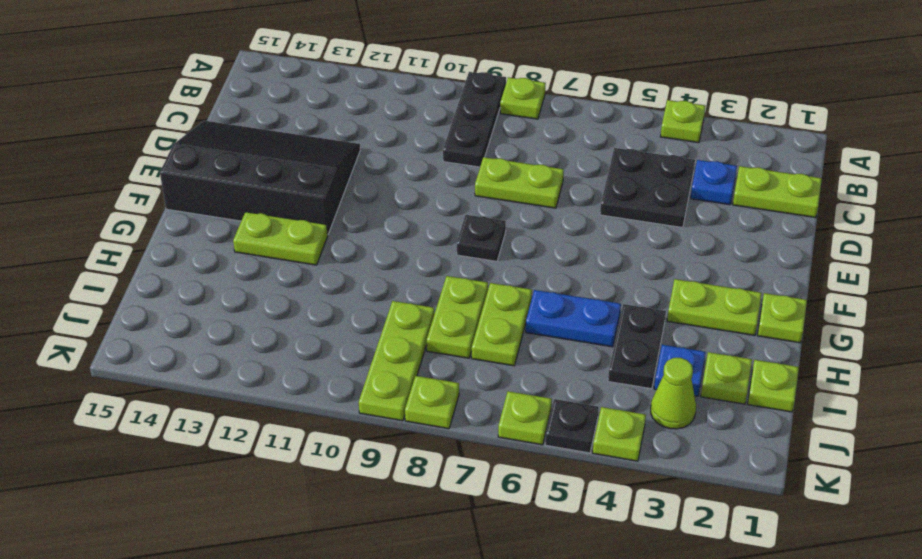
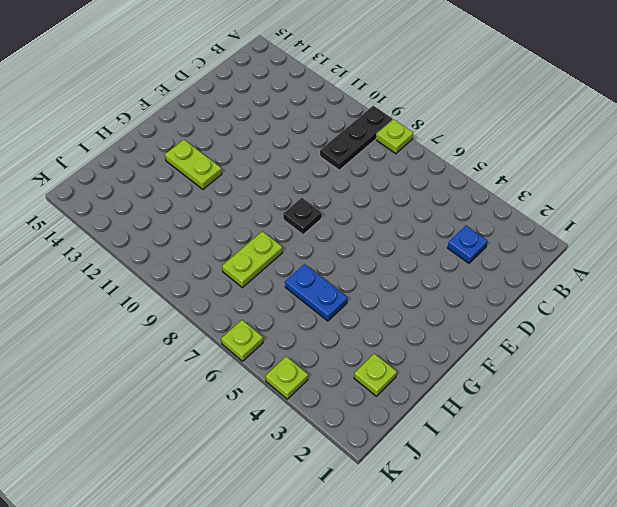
none -> lime plate A4 level 1
none -> lime plate C1:C2 level 1
none -> black plate C4:D5 level 1

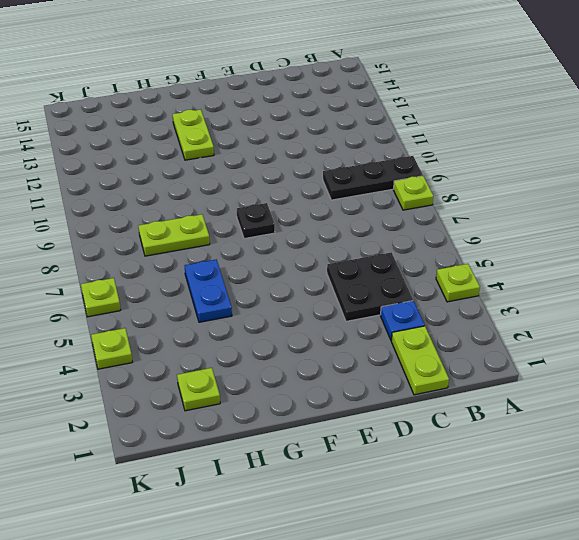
none -> lime plate D7:D8 level 1
none -> black slope D12:F15 level 1 top F
none -> lime plate G1 level 1

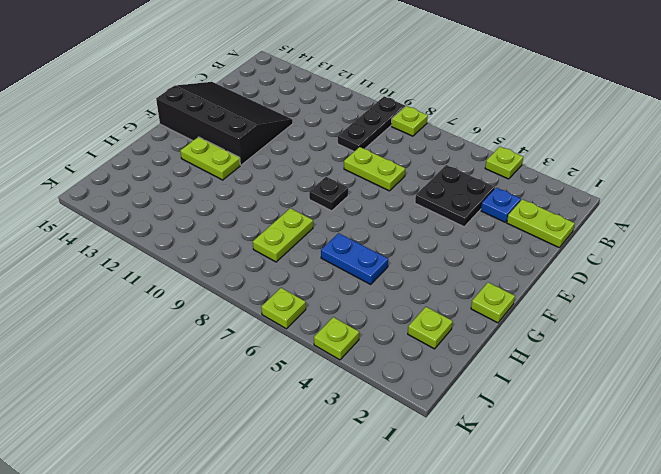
none -> lime plate G2:G3 level 1
none -> black plate H4:I4 level 1
none -> lime plate H7:I7 level 1

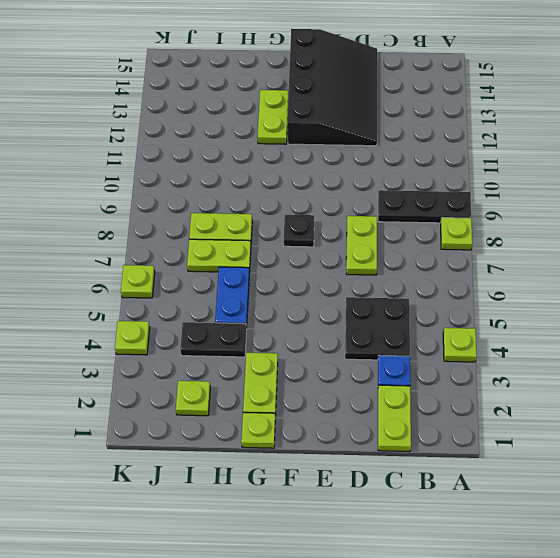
none -> lime plate I1 level 1
none -> blue plate I3 level 1
none -> lime plate I9:K9 level 1

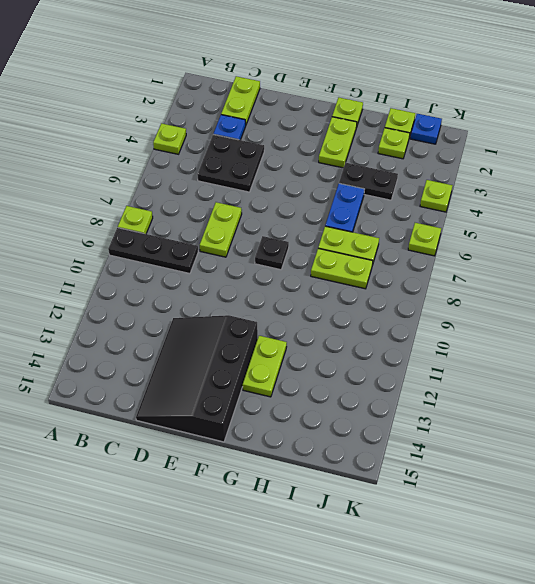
blue plate J1 level 1 -> blue plate I3 level 1
none -> lime plate I9:K9 level 1
none -> lime cone J3 level 1
none -> black plate K5 level 1

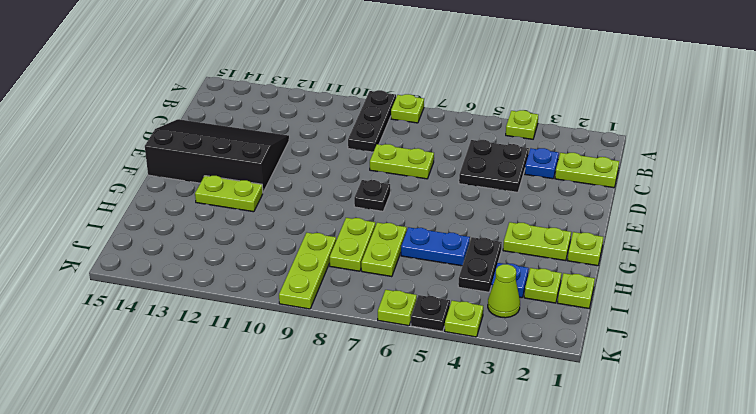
none -> lime plate K8 level 1

